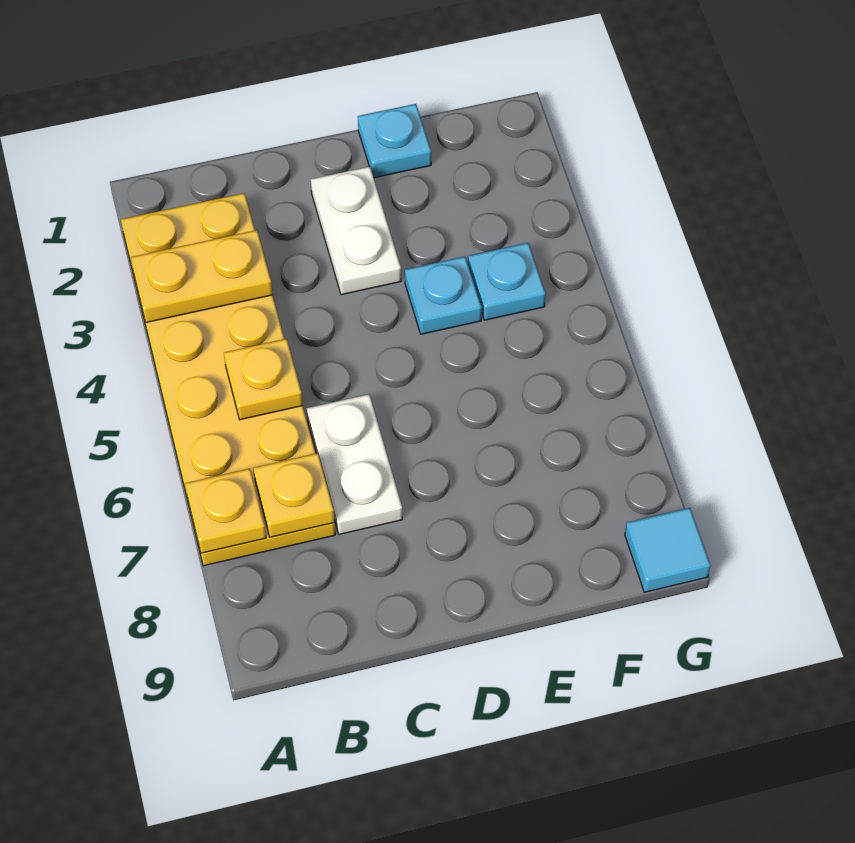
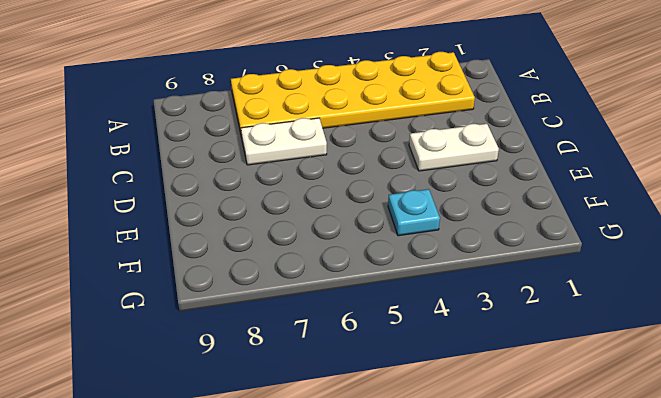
none -> cyan plate E1 level 1
none -> cyan plate E4 level 1

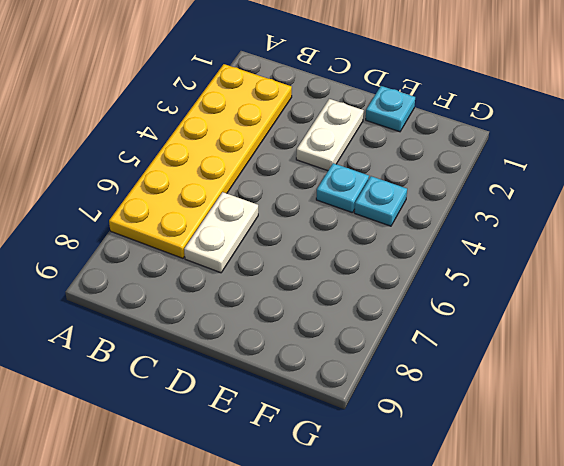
none -> cyan tile G9 level 1
none -> yellow plate A3:B3 level 2

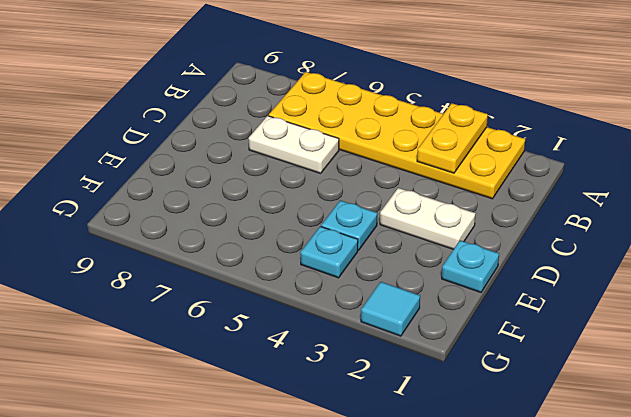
cyan tile G2 level 1 -> cyan tile G9 level 1
none -> yellow plate A7 level 2
none -> yellow plate B5 level 2

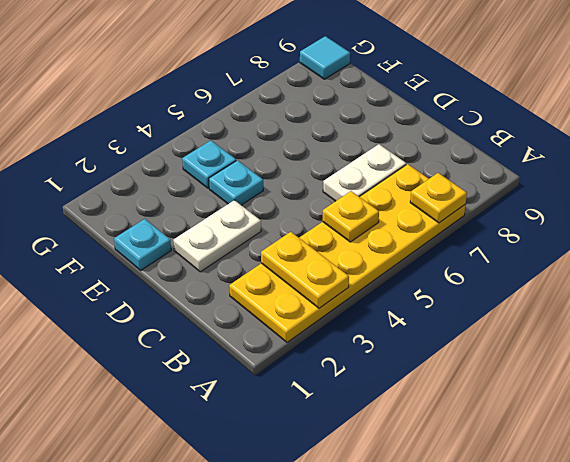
none -> yellow plate B7 level 2

